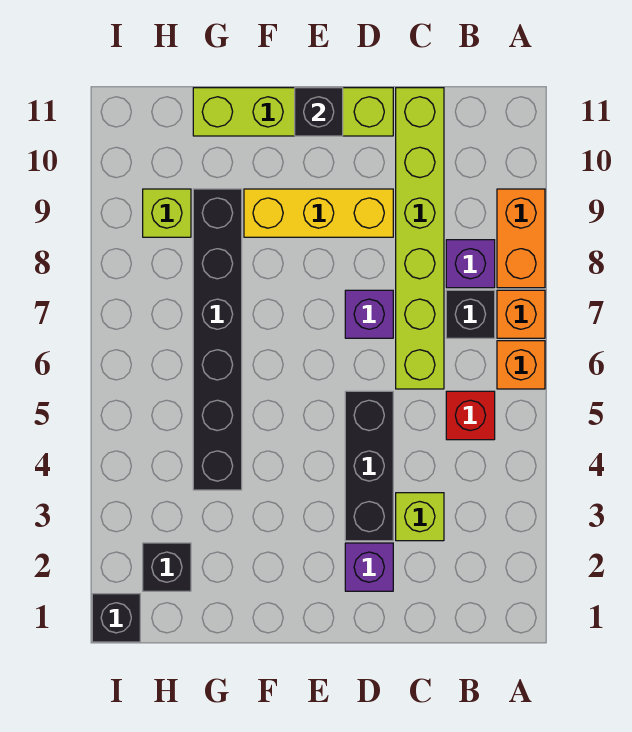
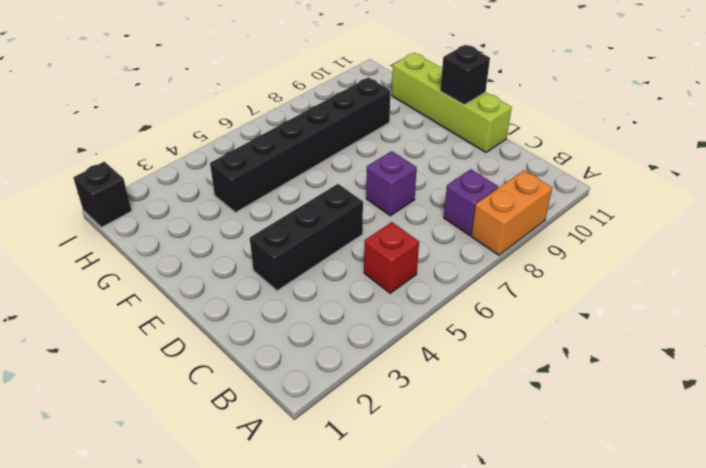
none -> orange brick A6 level 1
none -> orange brick A7 level 1
none -> black brick B7 level 1

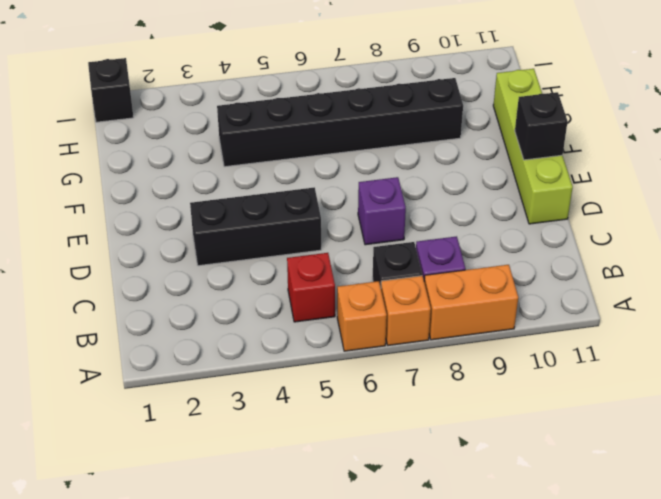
none -> lime brick C3 level 1
none -> lime brick C6:C11 level 1
none -> purple brick D2 level 1

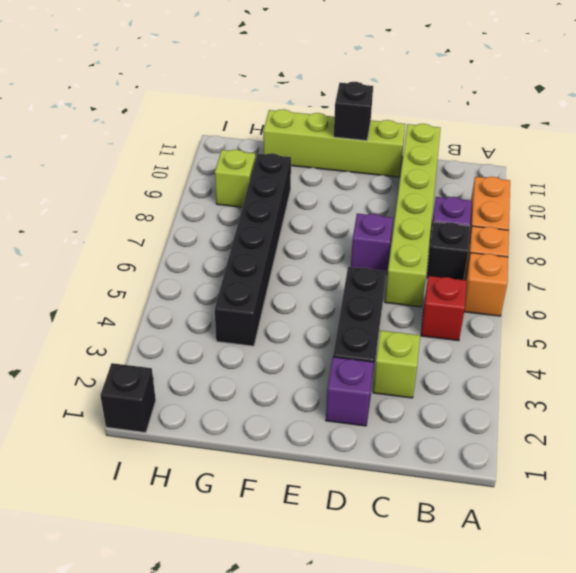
none -> yellow brick D9:F9 level 1
none -> black brick H2 level 1

